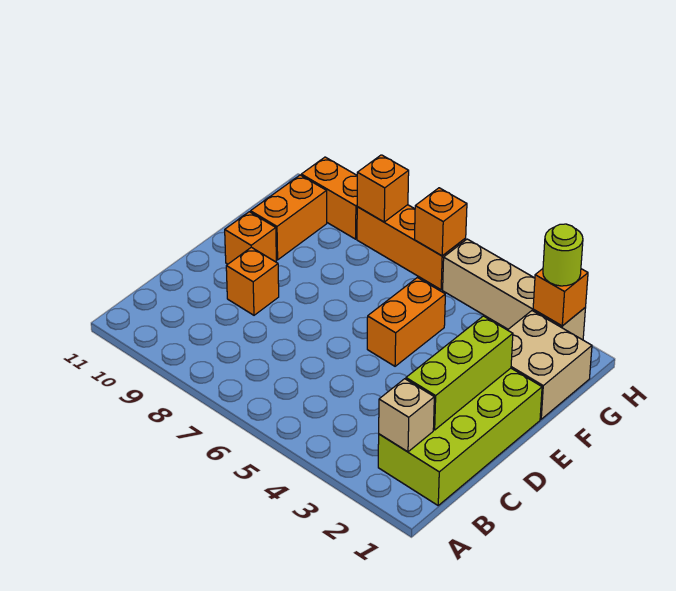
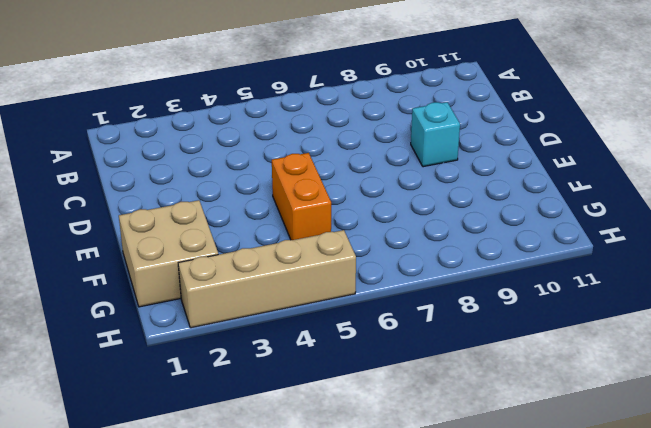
cyan brick D9 level 1 -> orange brick D9 level 1
none -> lime brick B1:E2 level 1
none -> orange brick E10 level 1
none -> orange brick F10:G10 level 1

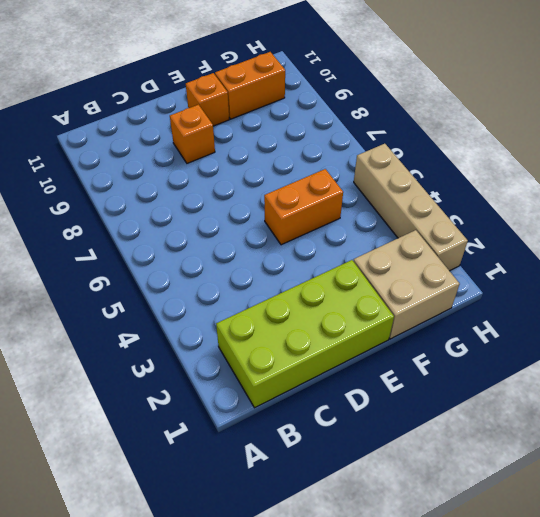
none -> orange brick H6:H8 level 1
none -> orange brick H9:H10 level 1
none -> tan brick B2 level 2

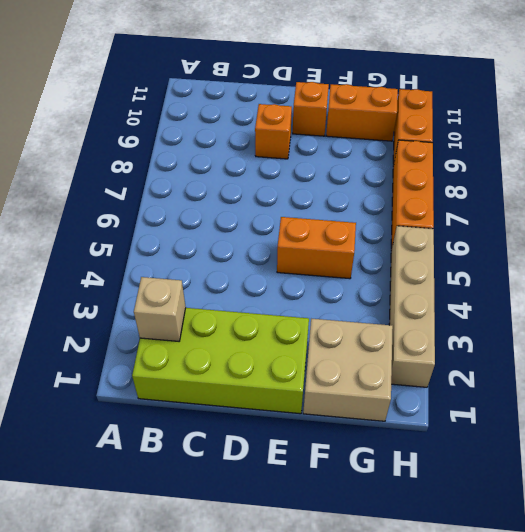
none -> lime brick C2:E2 level 2
none -> orange brick H2 level 2
none -> orange brick H6 level 2

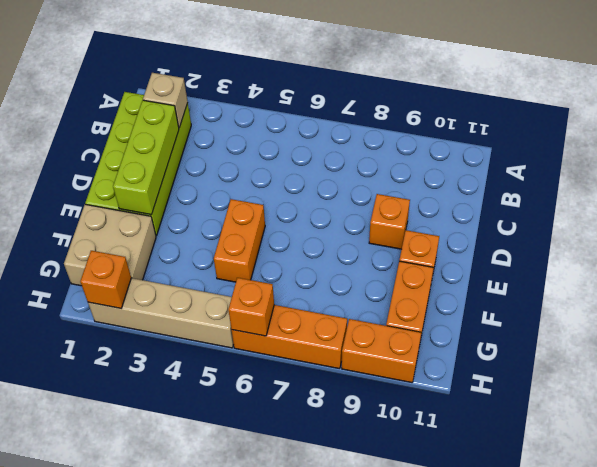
none -> orange brick H8 level 2
none -> lime round brick H2 level 3

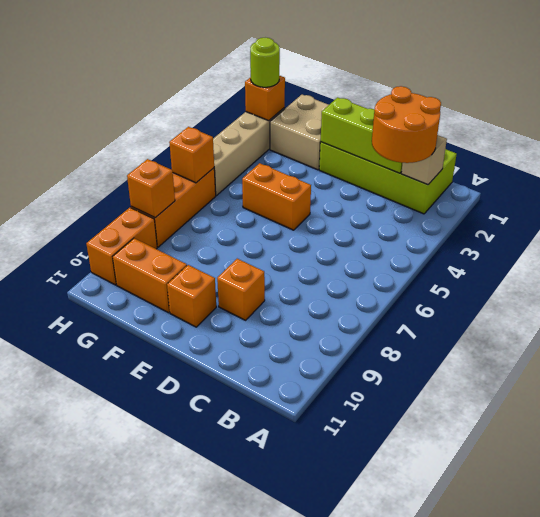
orange round brick B2:C3 level 3 -> none

